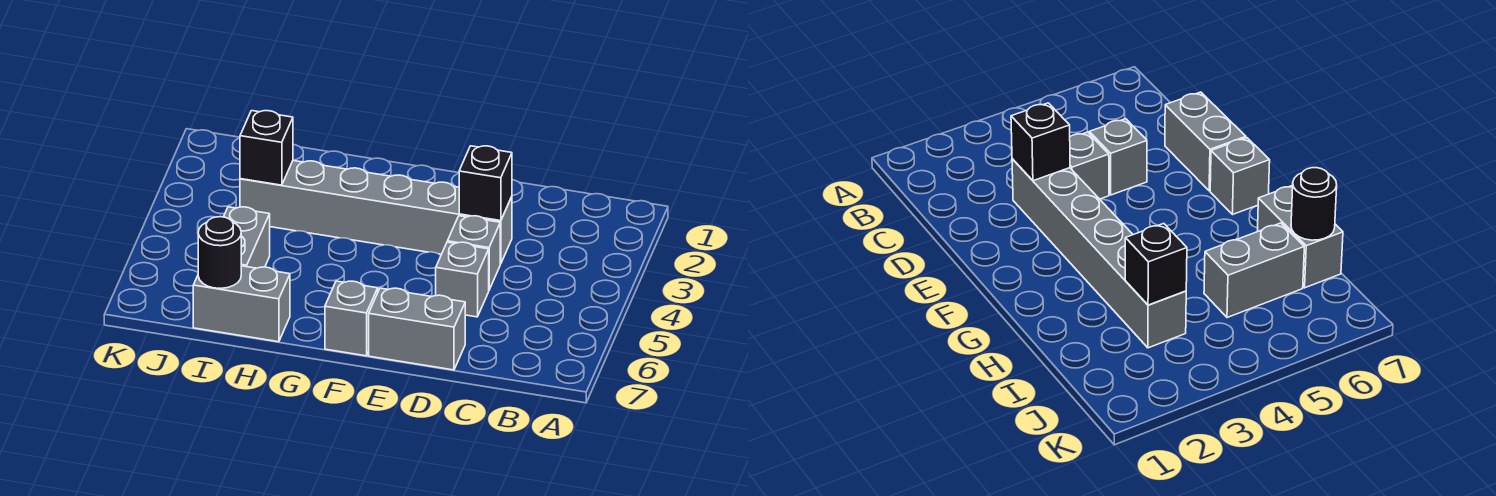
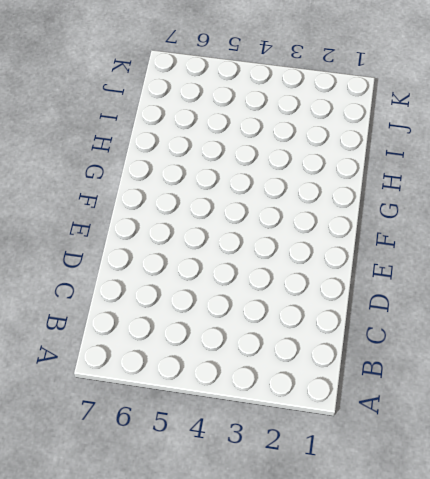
none -> grey brick D3:I3 level 1
none -> grey brick D4 level 1

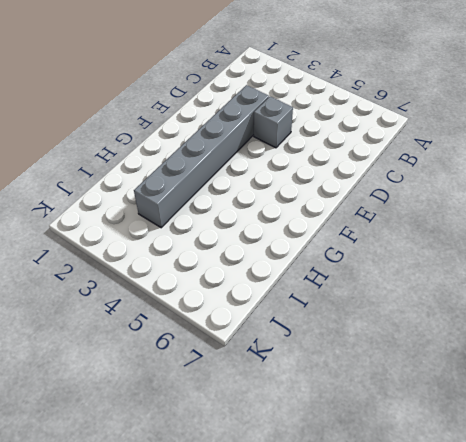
none -> grey brick D5 level 1
none -> grey brick D7:E7 level 1

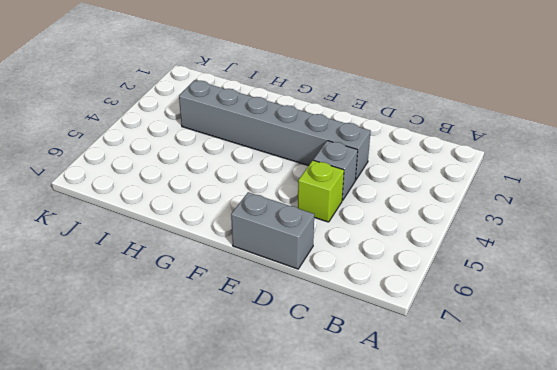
lime brick D5 level 1 -> grey brick D5 level 1
none -> grey brick F7 level 1
none -> grey brick H7:I7 level 1

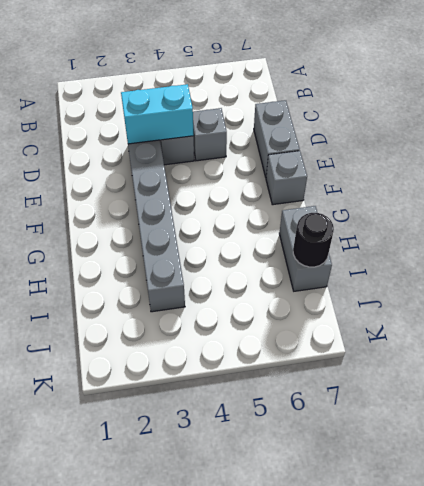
cyan brick D3:D4 level 2 -> black brick D3 level 2
none -> grey brick I5:I6 level 1
none -> black brick I3 level 2

